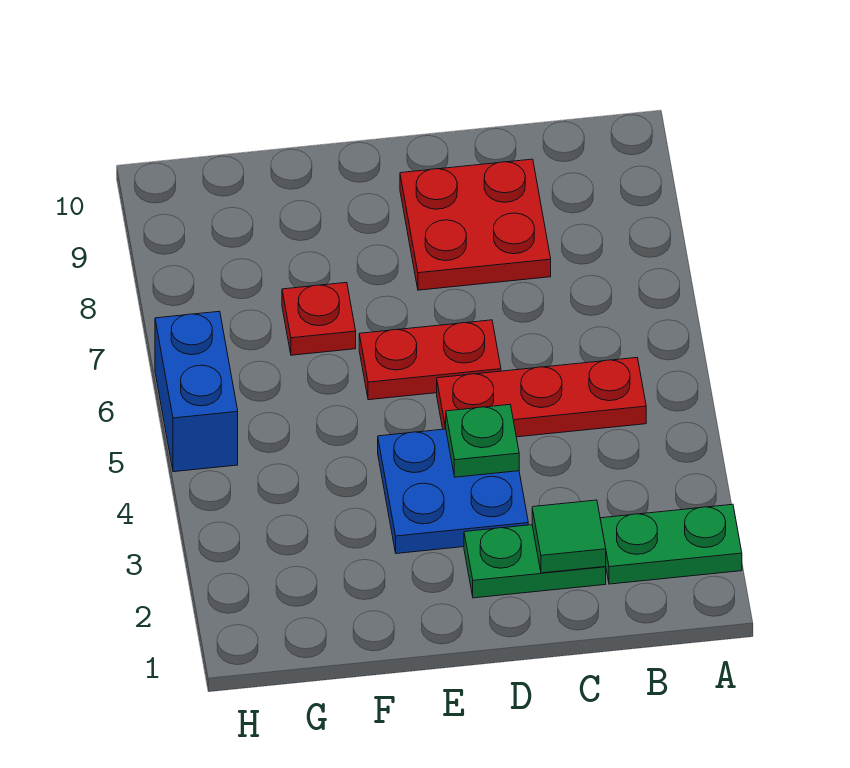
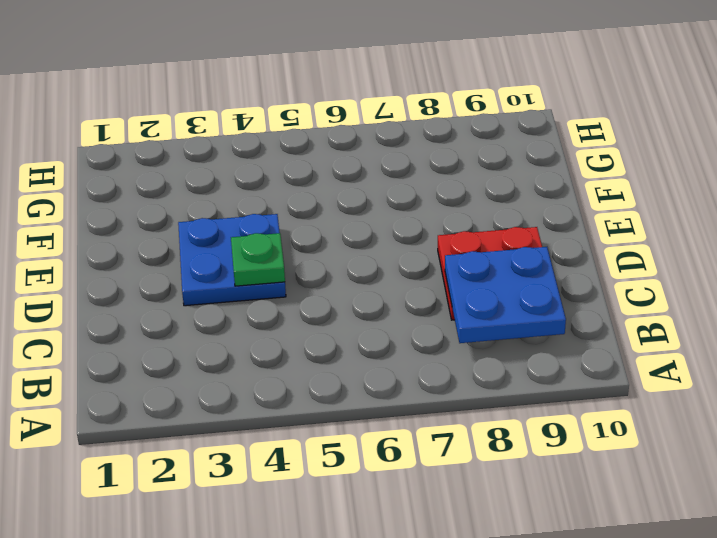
blue plate B8:C9 level 2 -> none
none -> green plate A2:B2 level 1
none -> red plate B5:D5 level 1

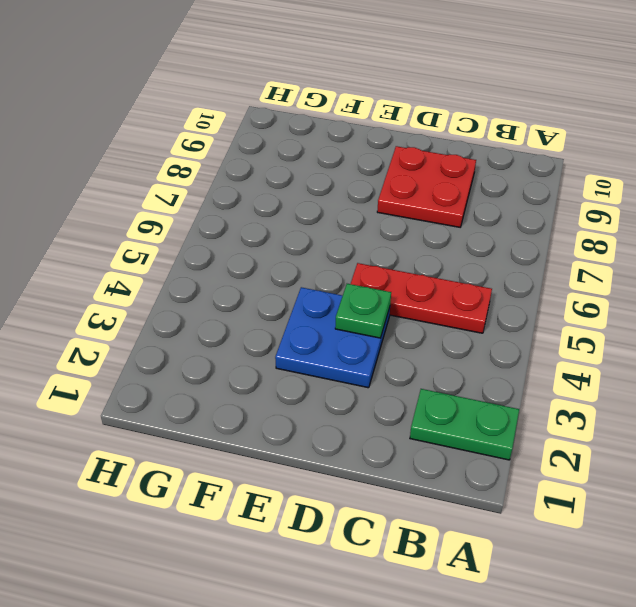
none -> green plate C2:D2 level 1
none -> red plate D6:E6 level 1

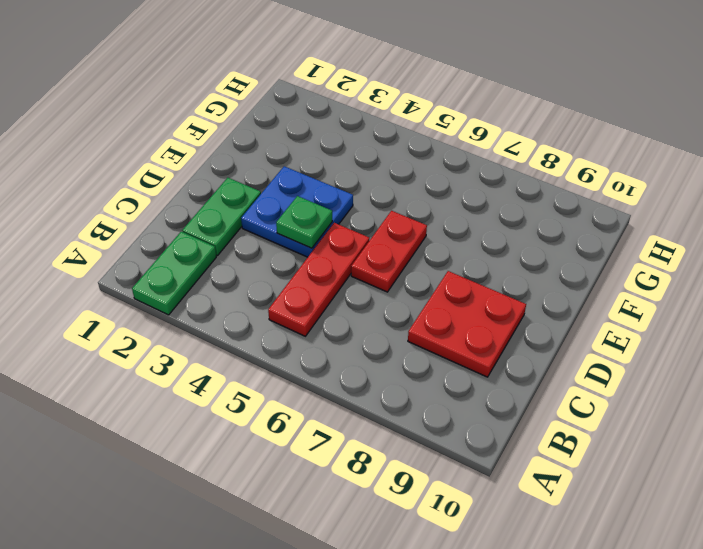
none -> red plate F7 level 1
none -> blue brick H5:H6 level 1

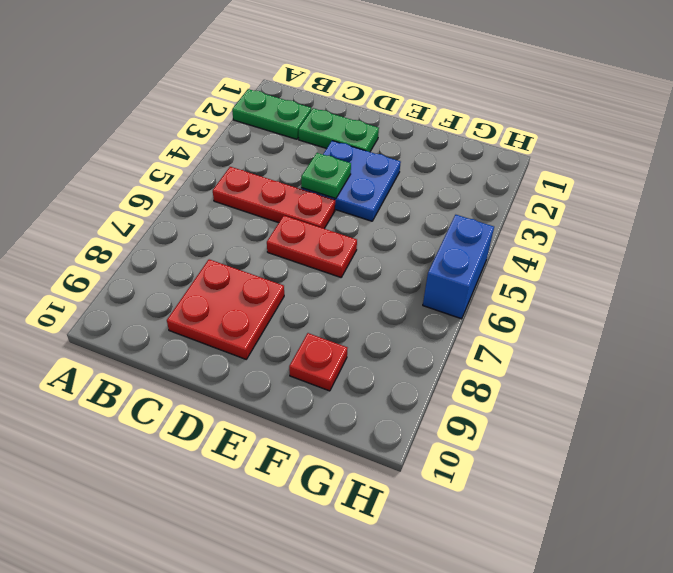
red plate F9 level 1 -> red plate F7 level 1
none -> green tile C2 level 2

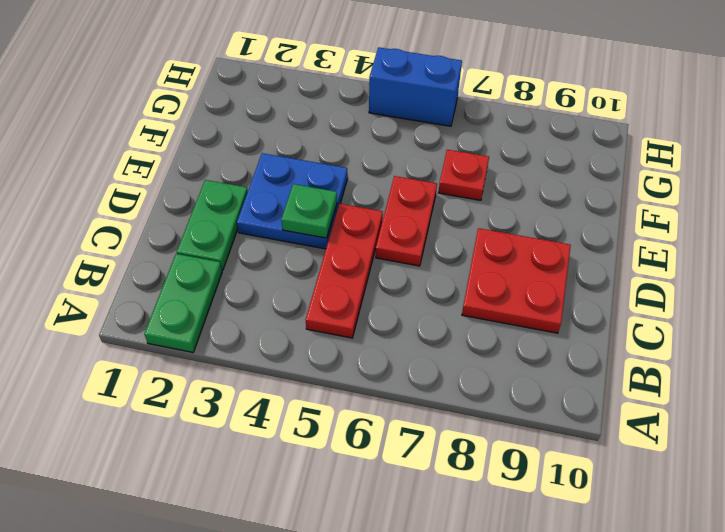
none -> green tile C2 level 2

